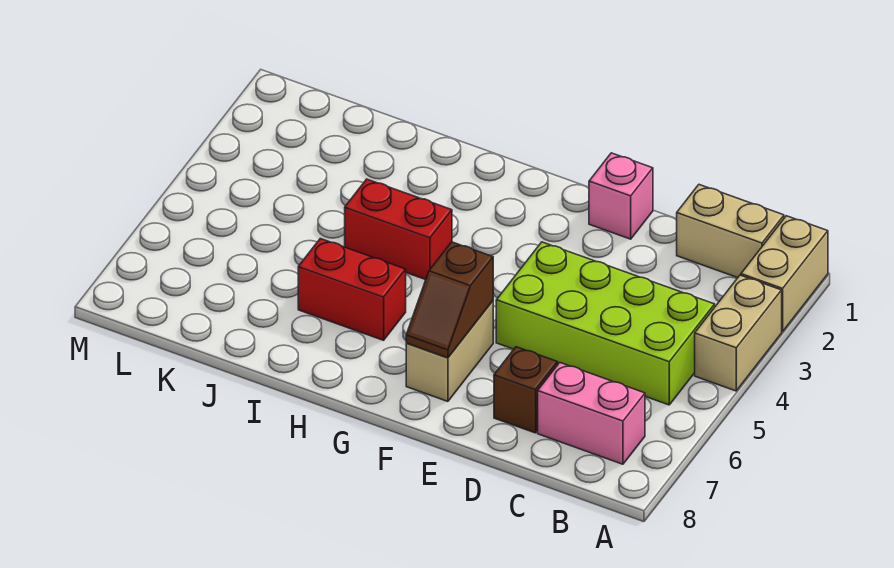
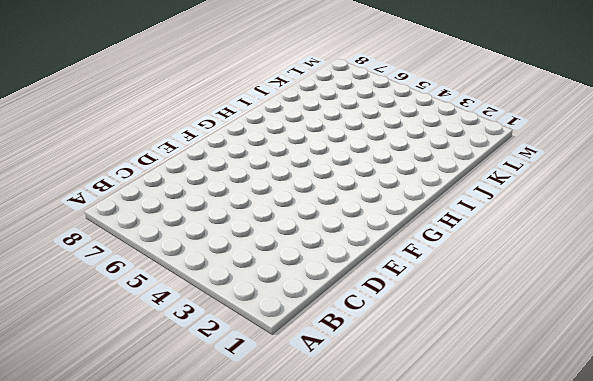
none -> tan brick A1:A2 level 1
none -> tan brick A3:A4 level 1

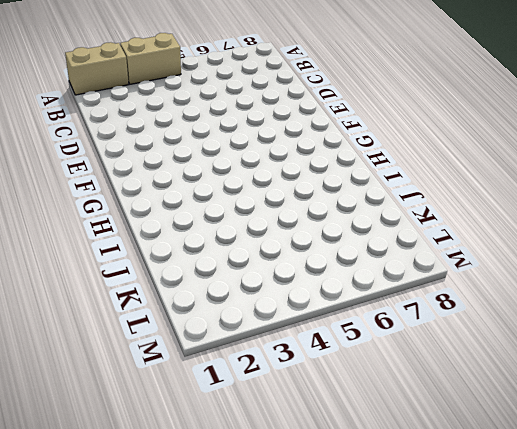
none -> tan brick B1:C1 level 1
none -> lime brick B4:E5 level 1

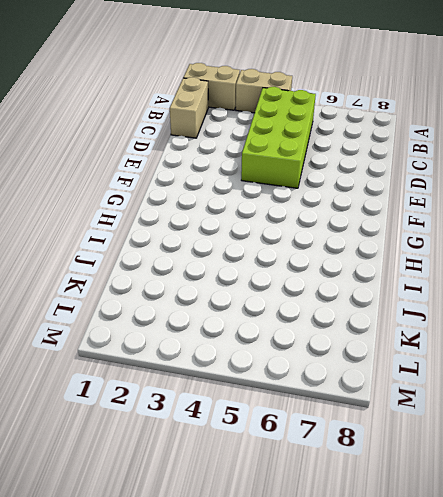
none -> pink brick B7:C7 level 1
none -> brown brick D7 level 1

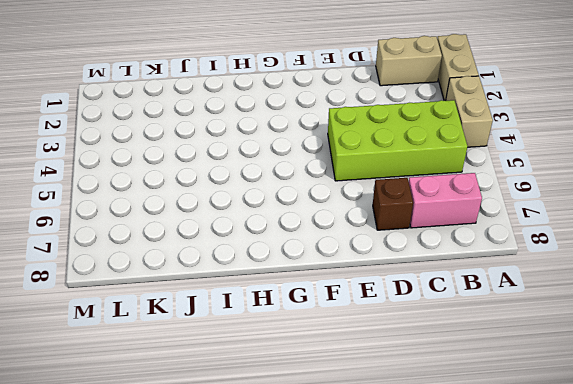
none -> pink brick E1 level 1
none -> tan brick F6:F7 level 1

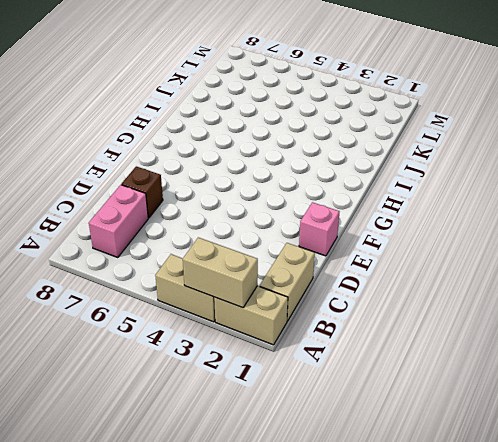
tan brick A2:A3 level 2 -> tan brick F6:F7 level 1
none -> lime brick B4:E5 level 1
none -> red brick H4:I4 level 1

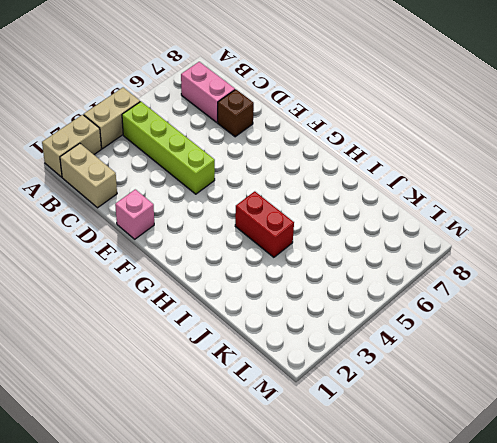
lime brick B4:E4 level 1 -> lime brick B4:E5 level 1
none -> tan brick F6:F7 level 1
none -> red brick H6:I6 level 1

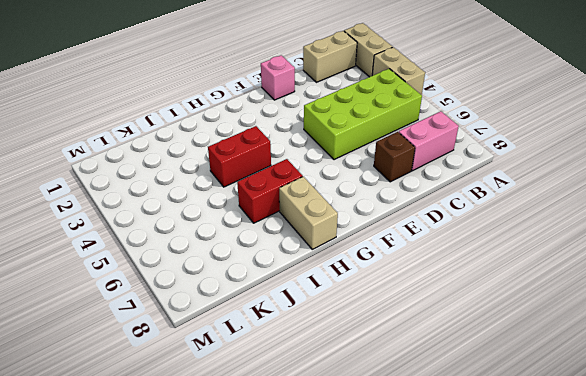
tan brick H7:H8 level 1 -> tan brick F6:F7 level 1
none -> brown slope F6:F7 level 2 top 6

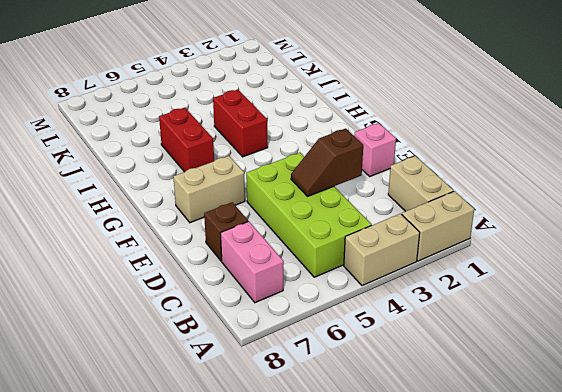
brown slope D3:D4 level 2 top 3 -> brown slope F6:F7 level 2 top 6

